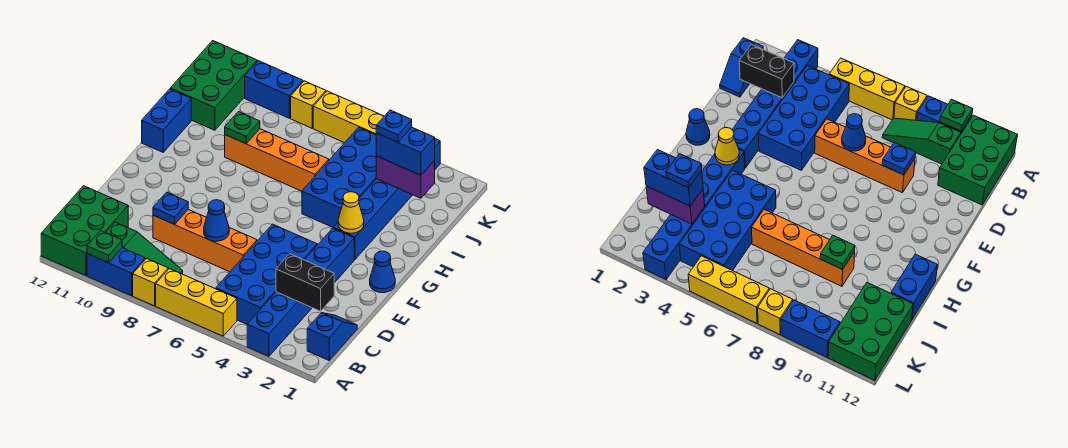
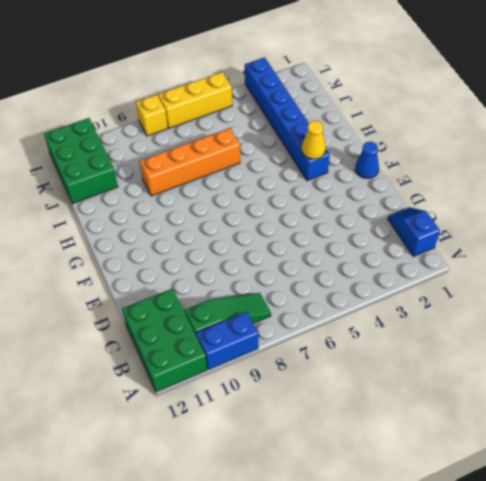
none -> blue brick A3:F3 level 1
none -> yellow brick A5:A7 level 1
none -> yellow brick A8 level 1

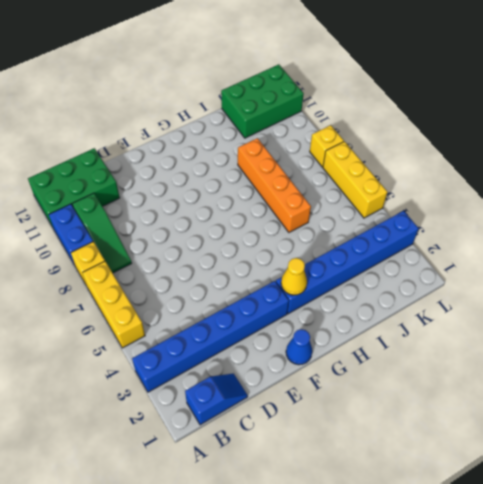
none -> blue brick B4:E5 level 1
none -> orange brick D6:D9 level 1
none -> blue brick H4:K5 level 1

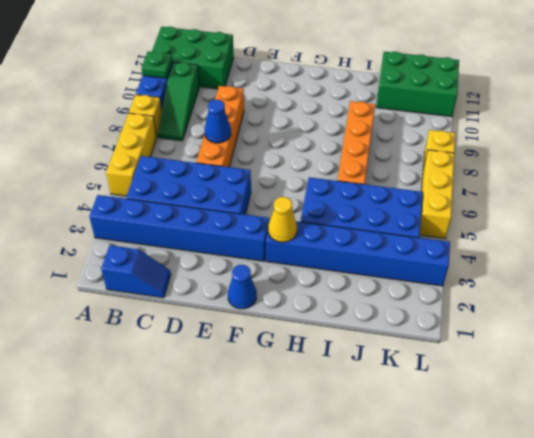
none -> blue brick H12:I12 level 1
none -> blue brick L9:L10 level 1
none -> black brick C2:C3 level 2

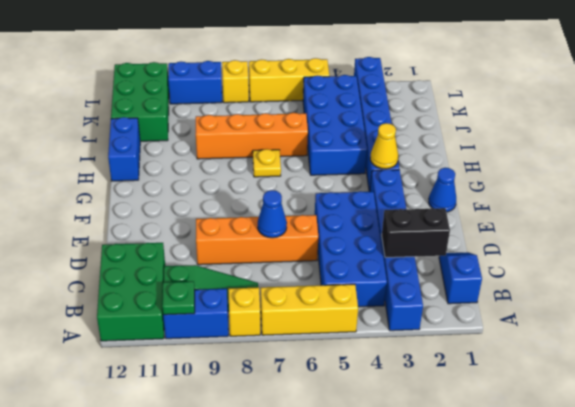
yellow plate H7 level 1 -> none
none -> blue plate D9 level 2
none -> green plate I9 level 2
none -> purple brick J2:J3 level 2

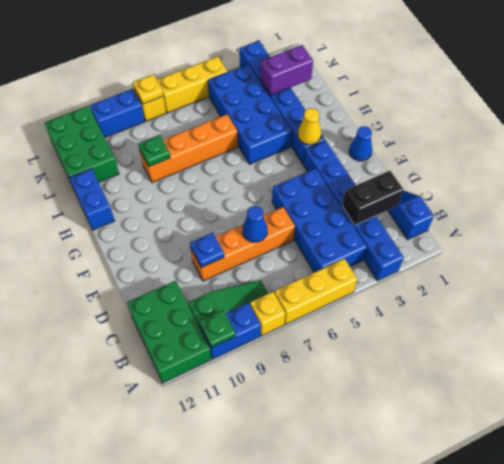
yellow plate L8 level 2 -> none
none -> blue brick J2:J3 level 3
none -> blue plate J3 level 4

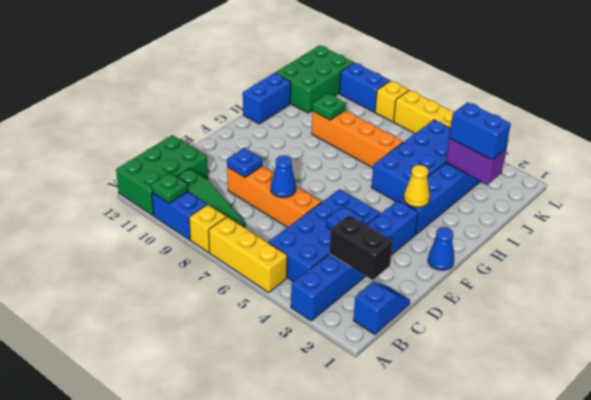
blue plate D4 level 2 -> blue plate J3 level 4

